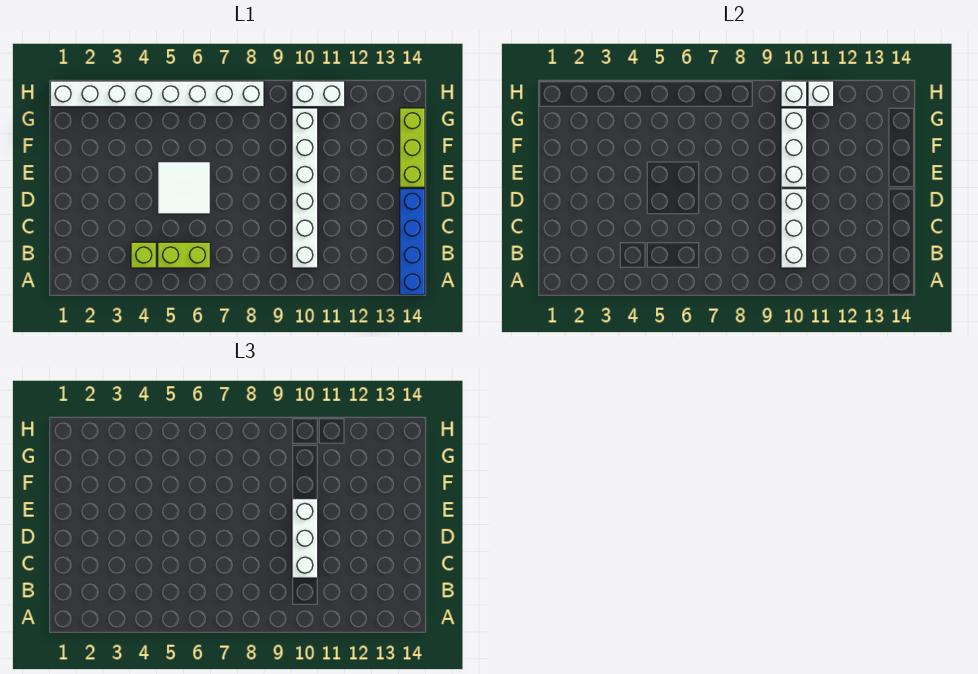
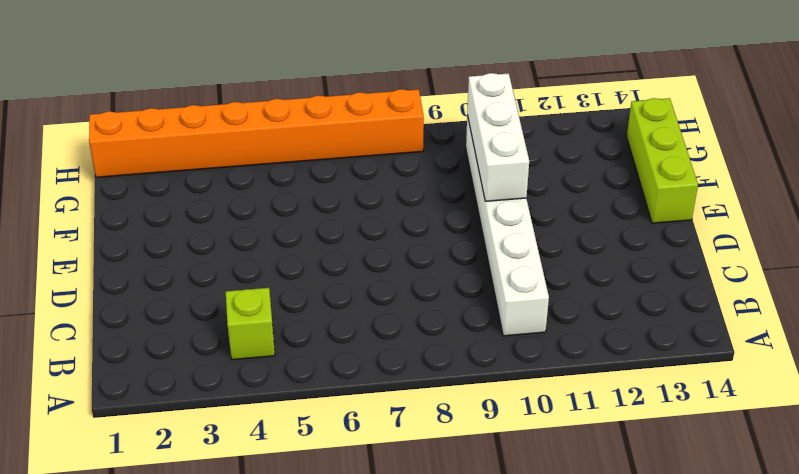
orange brick H1:H8 level 1 -> white brick H1:H8 level 1
none -> blue brick A14:D14 level 1
none -> lime brick B5:B6 level 1
none -> white tile D5:E6 level 1

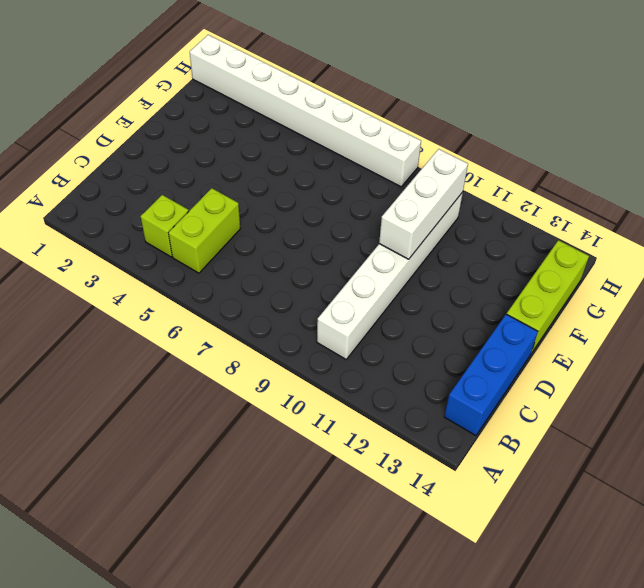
lime brick B5:C5 level 1 -> lime brick B5:B6 level 1
blue brick B14:D14 level 1 -> blue brick A14:D14 level 1
none -> white tile D5:E6 level 1
none -> white brick H10:H11 level 1
none -> white brick B10:D10 level 2

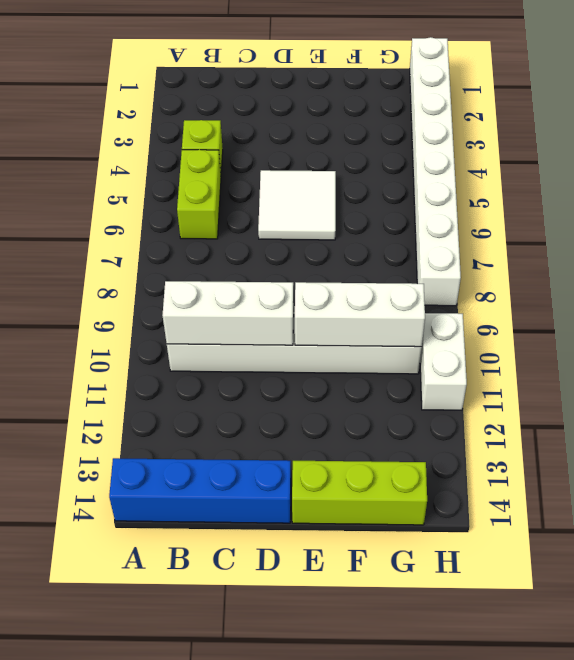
none -> white brick H10 level 2
none -> white brick H11 level 2
none -> white brick C10:E10 level 3

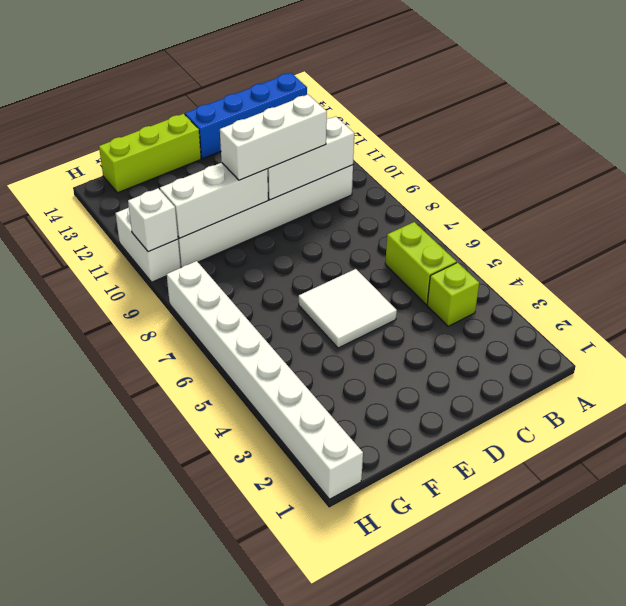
none -> white brick H11 level 2

